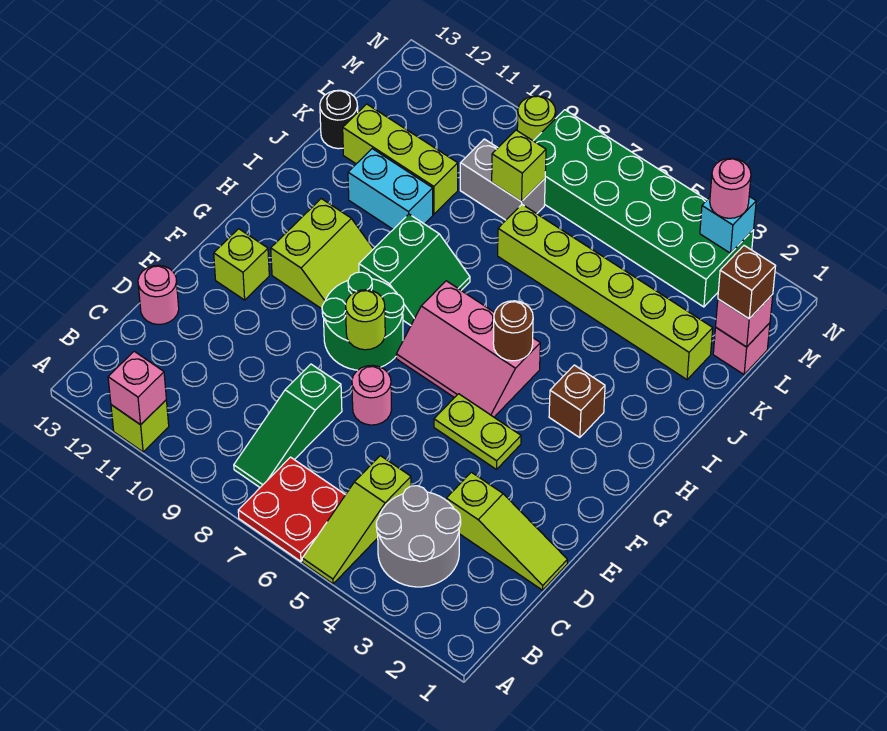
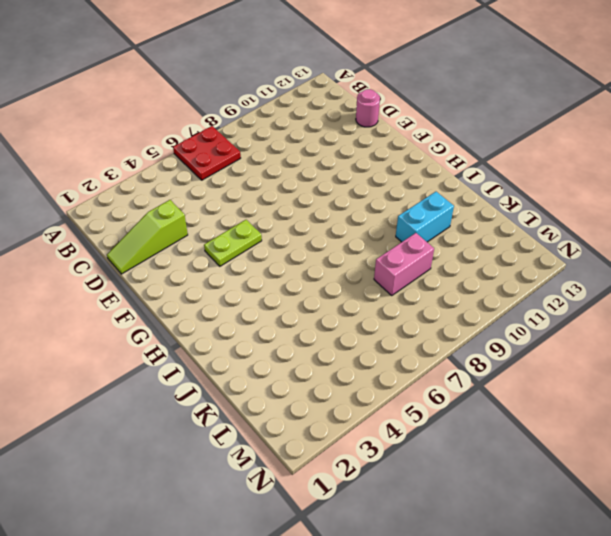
pink brick K8:K9 level 1 -> none
none -> lime slope A5:C5 level 1 top C
none -> lime brick A11 level 1
none -> grey round brick B3:C4 level 1
none -> green slope B8:D8 level 1 top D

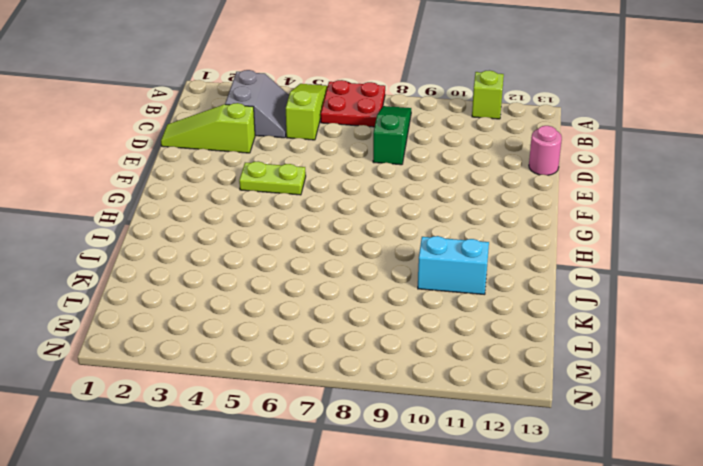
grey slope B3:C4 level 1 top 3 -> grey round brick B3:C4 level 1
none -> pink round brick E7 level 1
none -> green round brick F8:G9 level 1
none -> lime brick F12 level 1
none -> pink slope G5:H7 level 1 top H

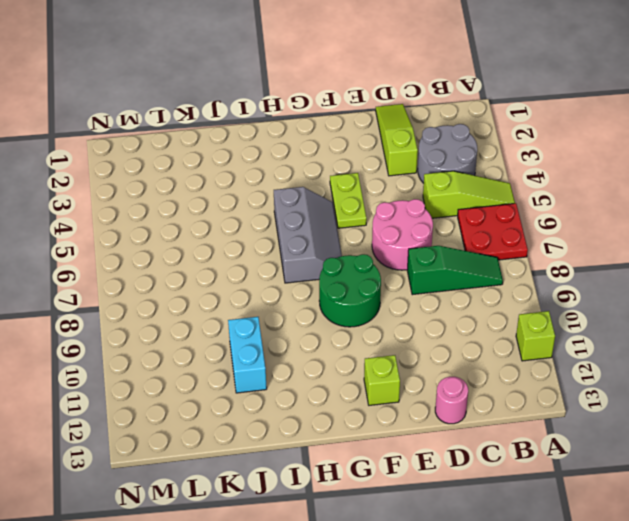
pink round brick D6:E7 level 1 -> pink round brick E7 level 1
grey slope G5:H7 level 1 top H -> pink slope G5:H7 level 1 top H
none -> lime slope G10:H11 level 1 top 11
none -> brown brick H3 level 1
none -> green slope H8:I9 level 1 top 9
none -> lime brick K2:K7 level 1

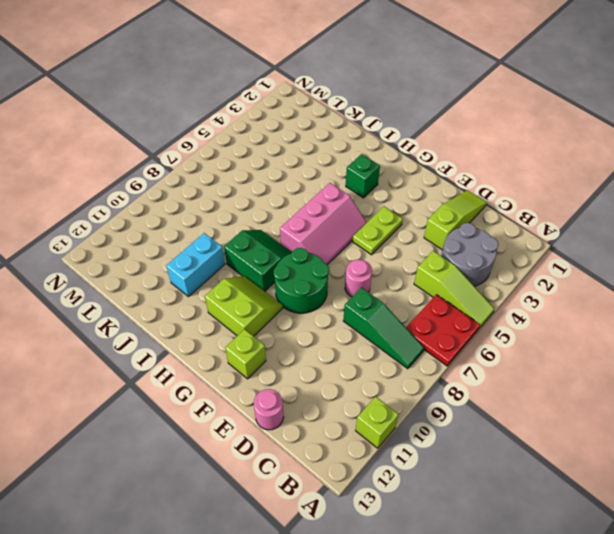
green brick H3 level 1 -> brown brick H3 level 1
none -> lime brick K2:K7 level 1
none -> lime brick K10:K12 level 1
none -> black round brick K13 level 1
none -> pink brick L1 level 1

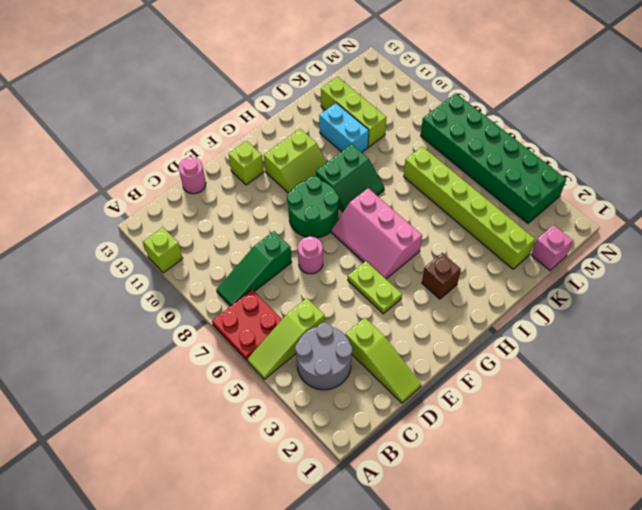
none -> black round brick K13 level 1
none -> grey brick L8:L9 level 1
none -> lime round brick N9 level 1
none -> pink brick A11 level 2

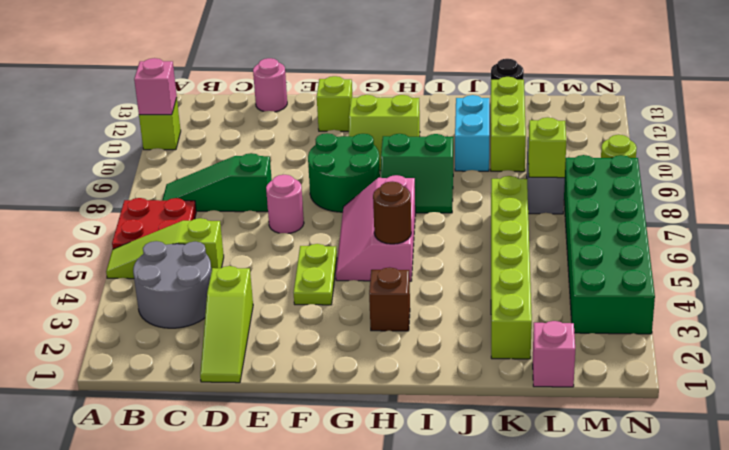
none -> lime round brick F8 level 2
none -> pink brick L1 level 2
none -> cyan brick N3 level 2
none -> brown brick L1 level 3

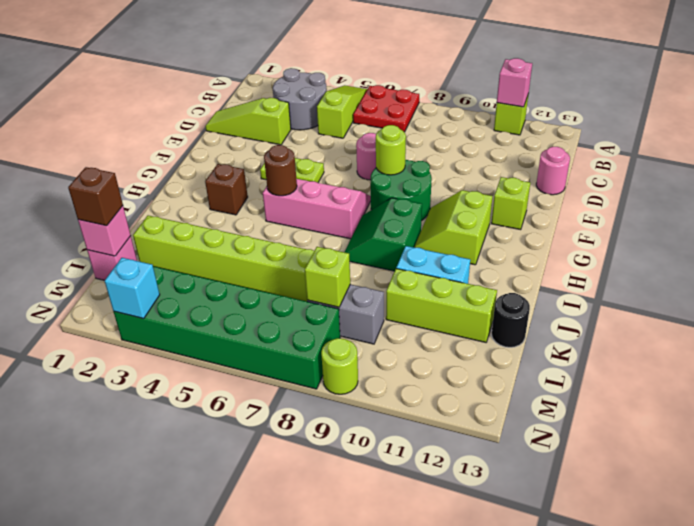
none -> green slope B8:D8 level 1 top D
none -> pink round brick N3 level 3

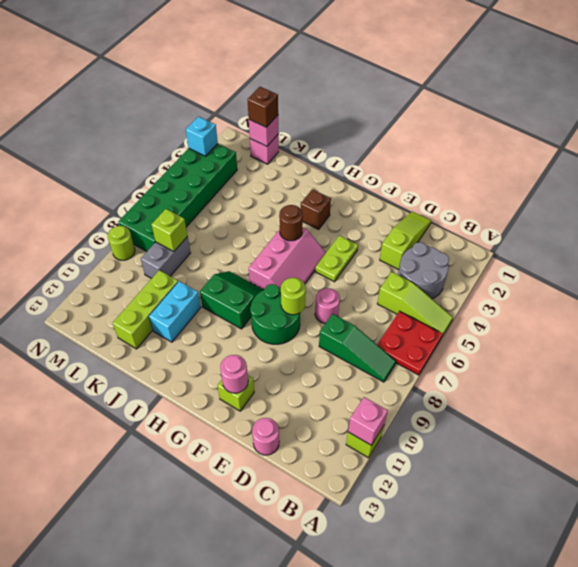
pink round brick F12 level 2 -> pink round brick N3 level 3
none -> lime slope G10:H11 level 1 top 11
none -> lime brick K2:K7 level 1
none -> black round brick K13 level 1

